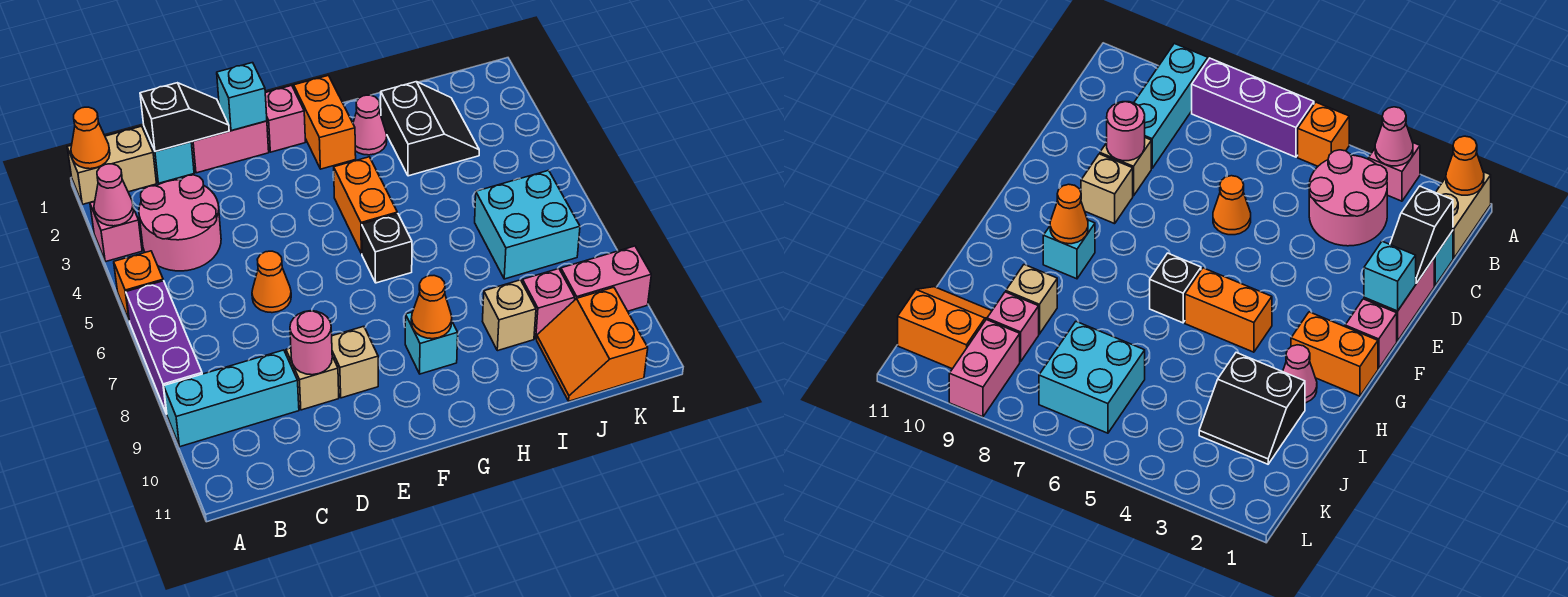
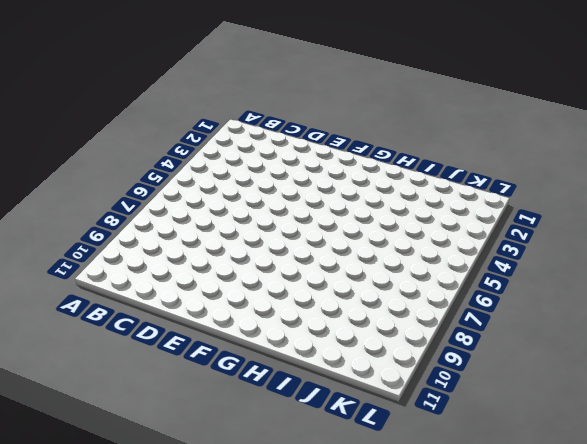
none -> tan brick A1:B1 level 1
none -> pink brick A3 level 1
none -> orange brick A5 level 1

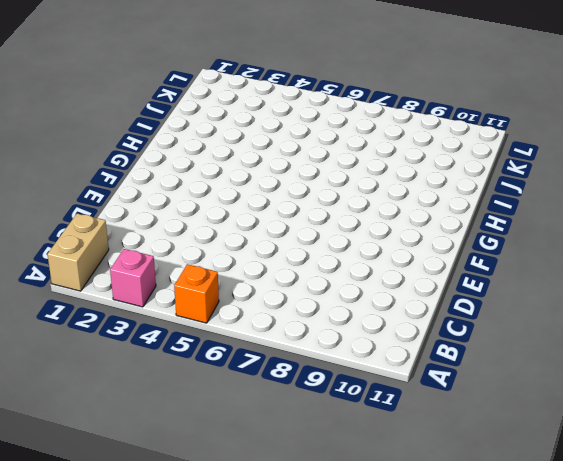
none -> purple brick A6:A8 level 1
none -> cyan brick A9:C9 level 1
none -> pink round brick B3:C4 level 1

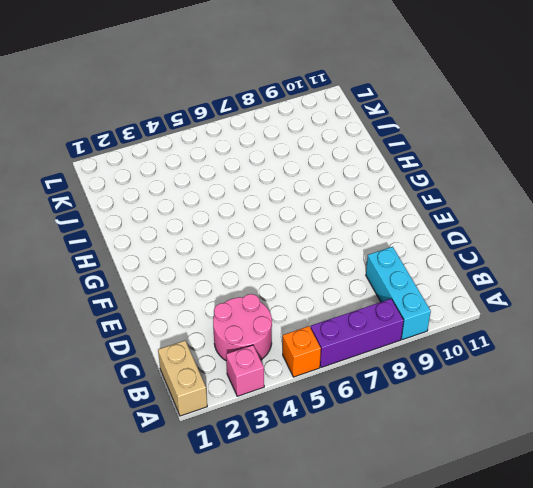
none -> cyan brick C1 level 1
none -> pink brick D1:E1 level 1
none -> orange cone D6 level 1

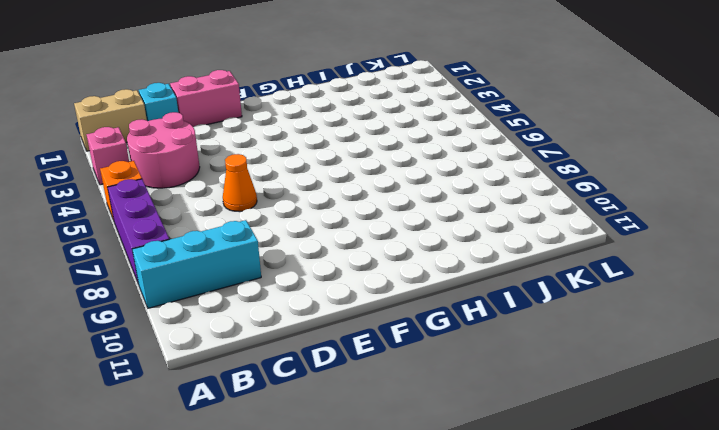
none -> tan brick D9 level 1
none -> tan brick E9 level 1
none -> pink brick F1 level 1

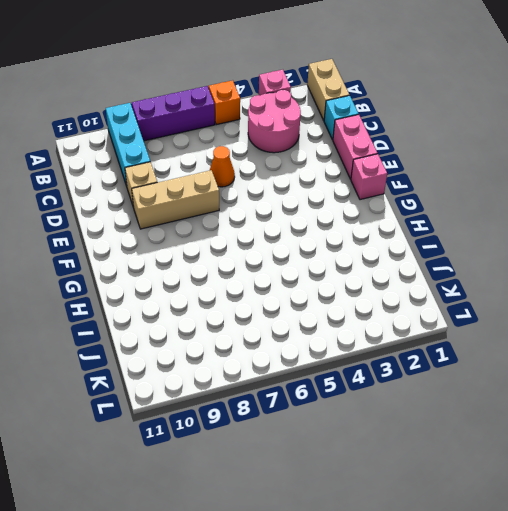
tan brick E7:E9 level 1 -> tan brick E9 level 1
none -> orange brick G1:G2 level 1
none -> orange brick G4:G5 level 1
none -> black brick G6 level 1

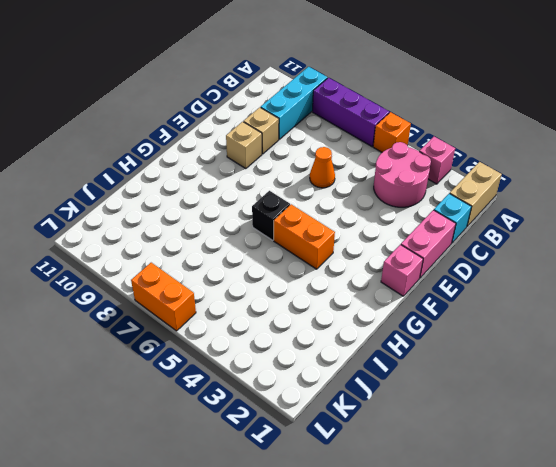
orange brick L6:L7 level 1 -> orange brick G1:G2 level 1
none -> cyan brick G9 level 1
none -> pink cone H2 level 1
none -> black slope I2:J3 level 1 top I

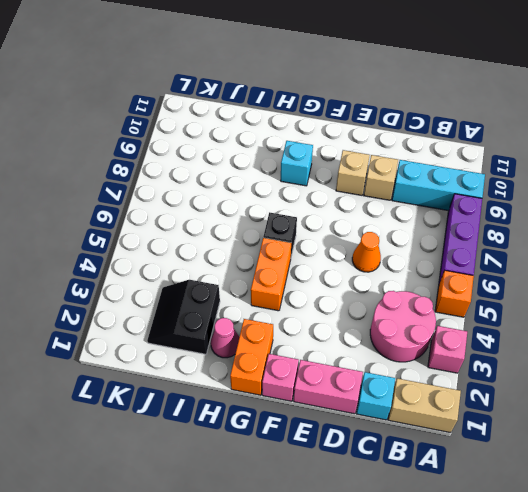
none -> tan brick I9 level 1
none -> cyan brick J6:K7 level 1
none -> pink brick J9 level 1

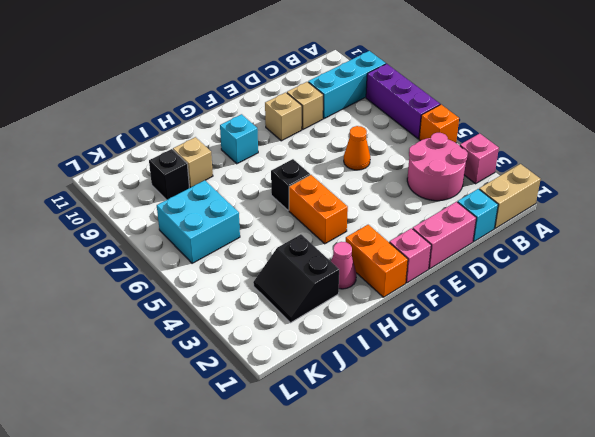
black brick J9 level 1 -> pink brick J9 level 1
none -> orange slope J10:K11 level 1 top K
none -> pink brick K9:L9 level 1
none -> orange cone A1 level 2

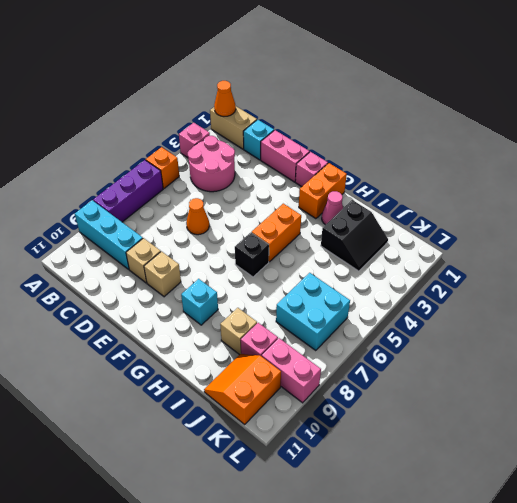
none -> pink cone A3 level 2
none -> black slope C1:D1 level 2 top C
none -> pink round brick D9 level 2

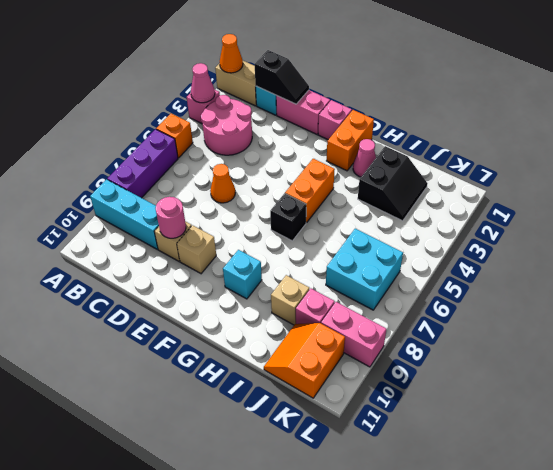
none -> cyan brick E1 level 2
none -> orange cone G9 level 2

